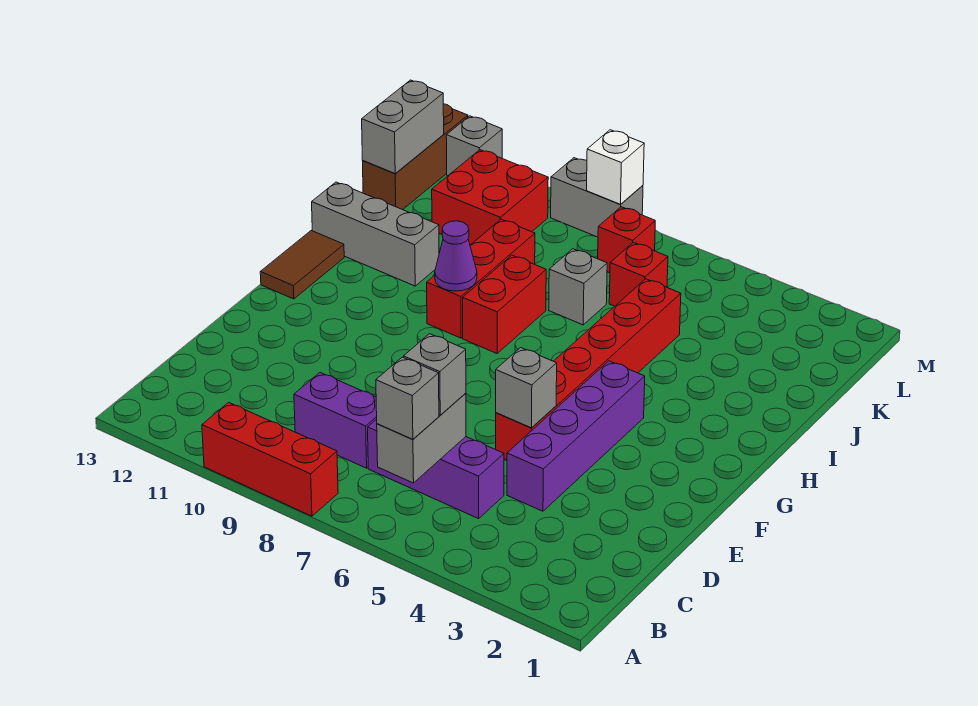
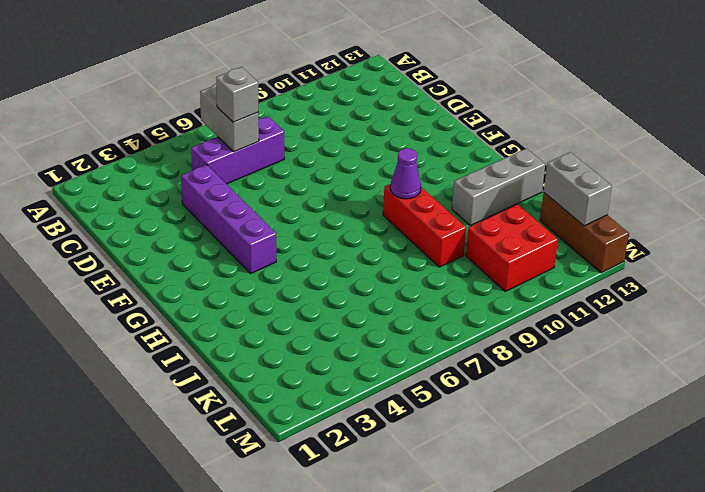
none -> red brick A8:A10 level 1
none -> purple brick C8:C9 level 1
none -> red brick E5:J5 level 1

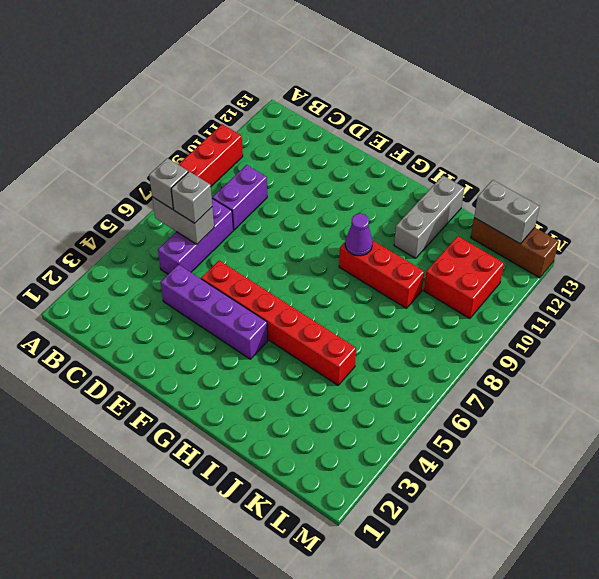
none -> brown tile G13:H13 level 1
none -> red brick H8:I8 level 1
none -> grey brick J7 level 1

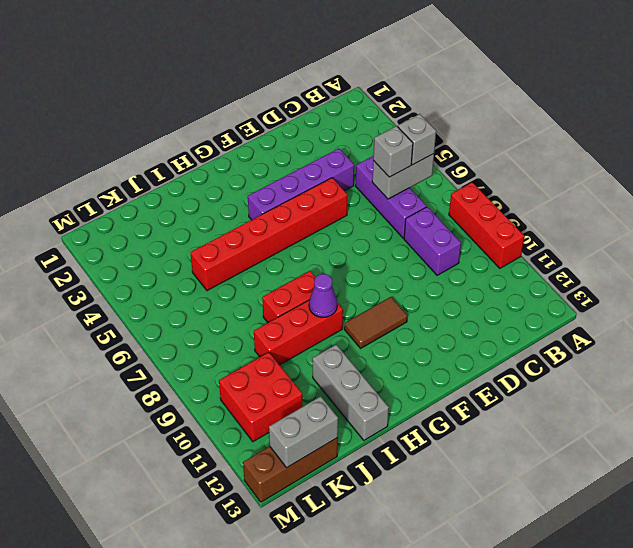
brown tile F10:G10 level 1 -> brown tile G13:H13 level 1
none -> grey brick J7 level 1
none -> red brick K6 level 1
none -> red brick L7 level 1

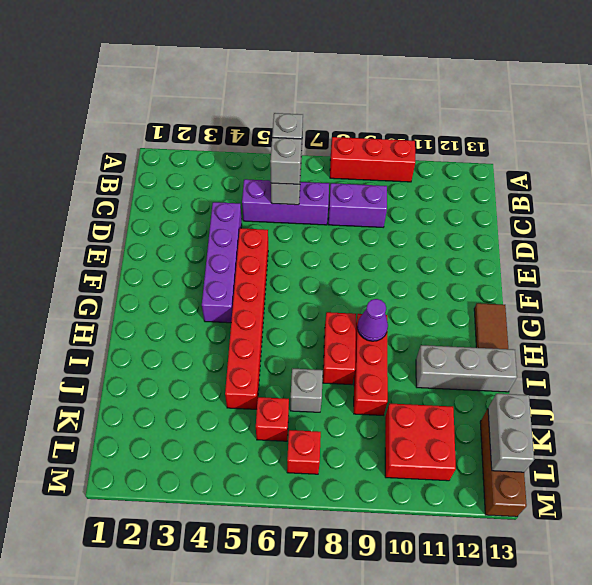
none -> grey brick M8:M9 level 1
none -> grey brick M12 level 1
none -> grey brick E5 level 2

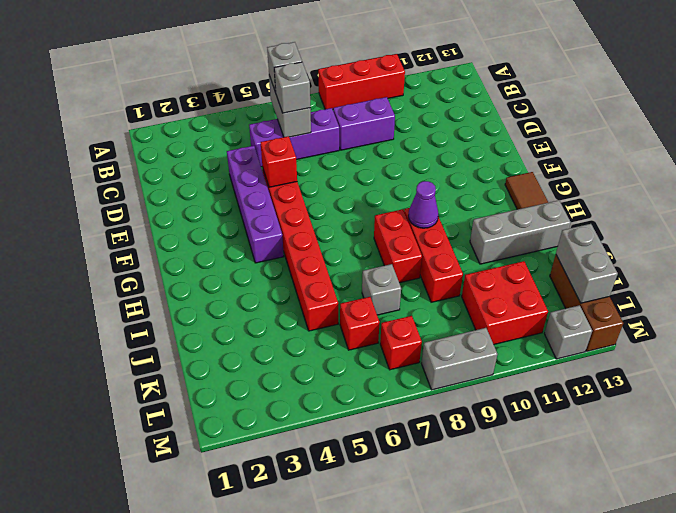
red brick E5 level 2 -> grey brick E5 level 2
none -> white brick M8 level 2

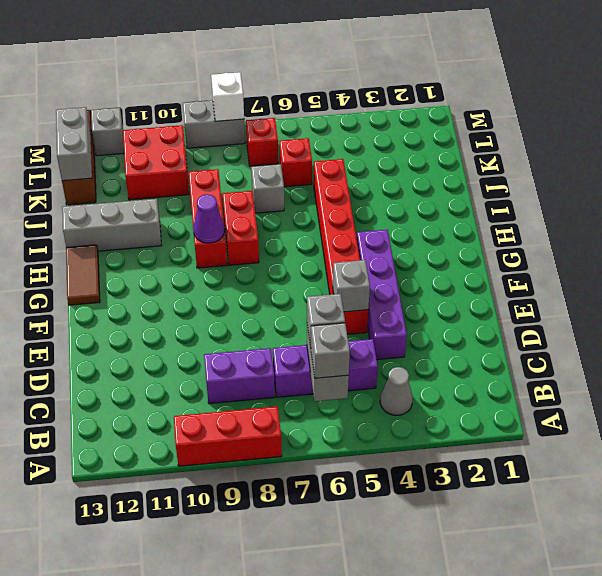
grey cone B4 level 1 -> none

